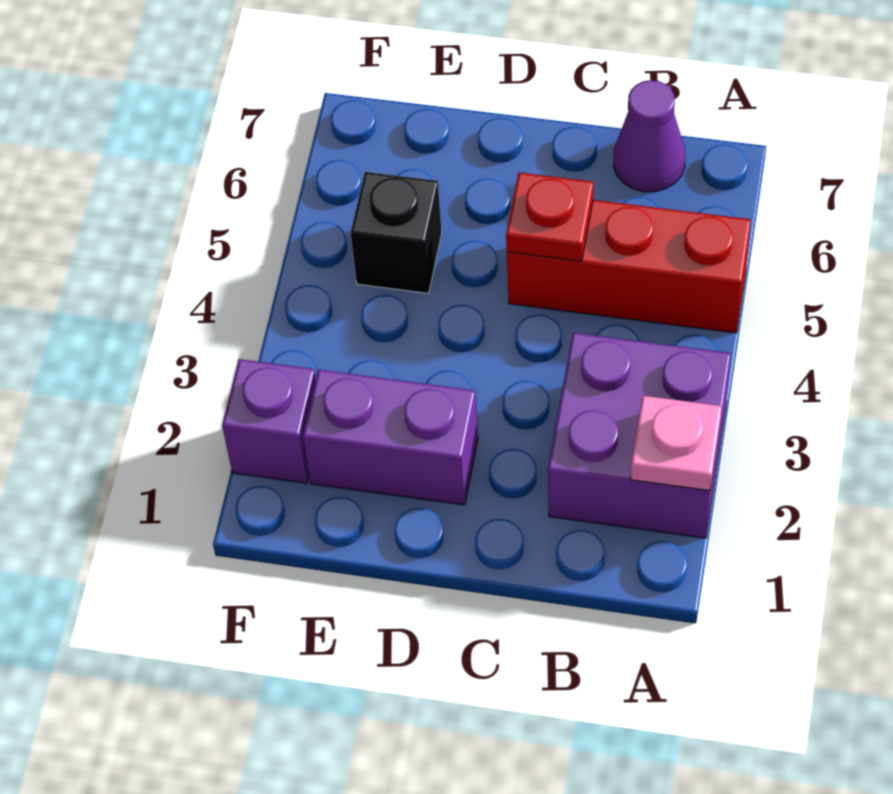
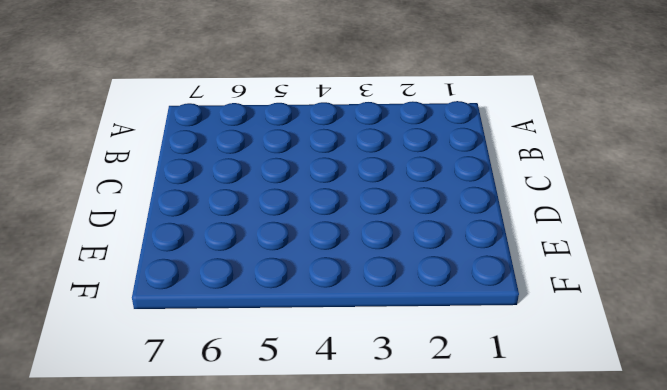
none -> purple brick A2:B3 level 1
none -> red brick A5:C5 level 1

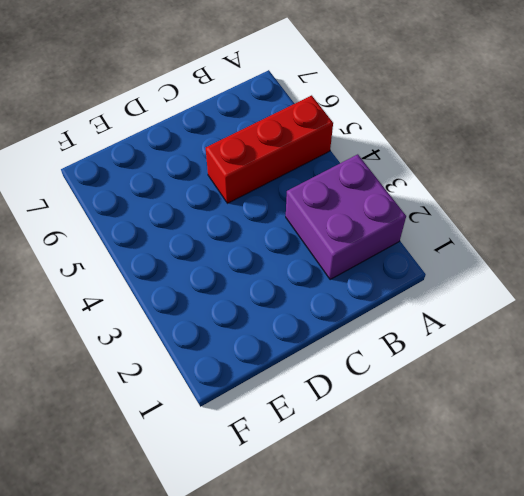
none -> purple cone B7 level 1
none -> purple brick D2:E2 level 1

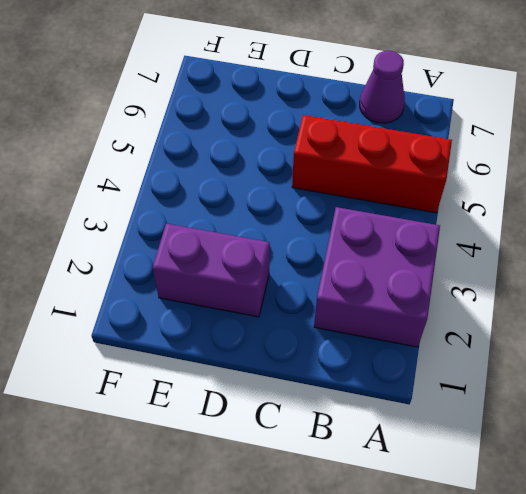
none -> black brick E5 level 1
none -> purple brick F2 level 1

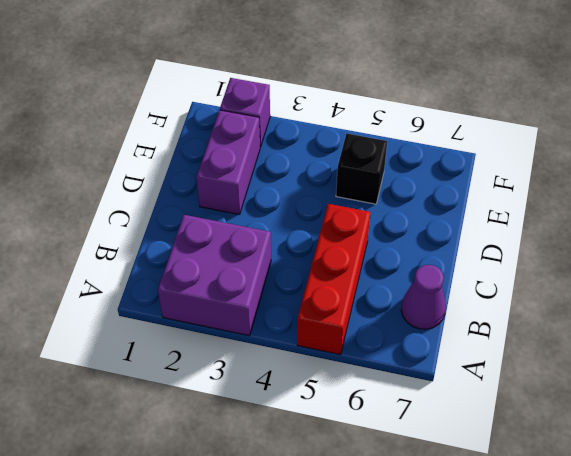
none -> pink plate A2 level 2
none -> red plate C5 level 2

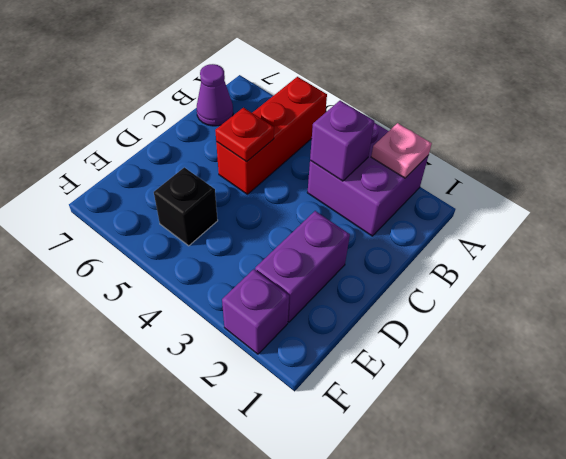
purple brick B3 level 2 -> none

